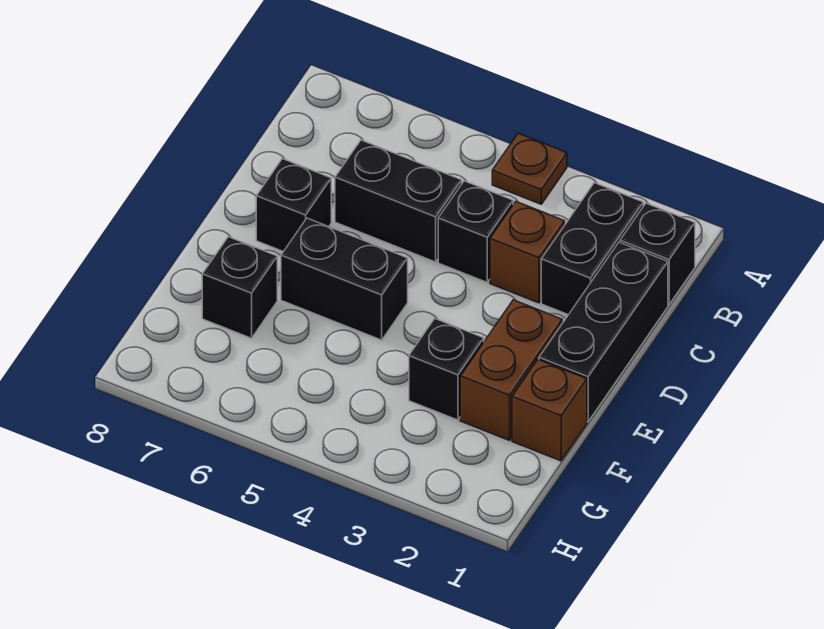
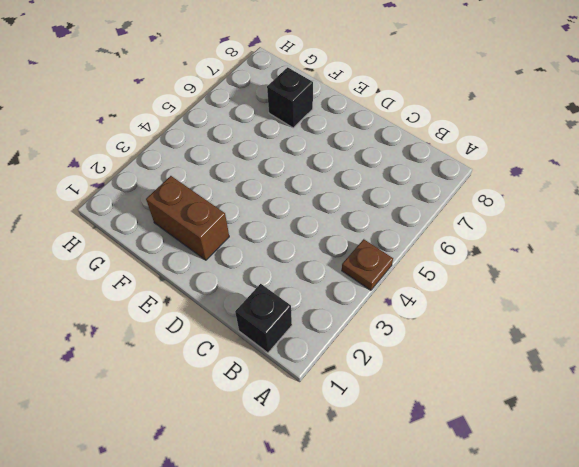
none -> black brick B2:C2 level 1
none -> black brick C1:E1 level 1
none -> brown brick C3 level 1

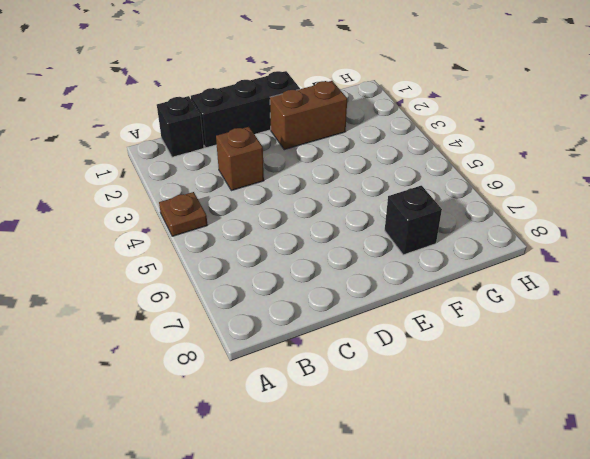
none -> black brick B2:C2 level 1
none -> black brick C4 level 1
none -> black brick C5:C6 level 1

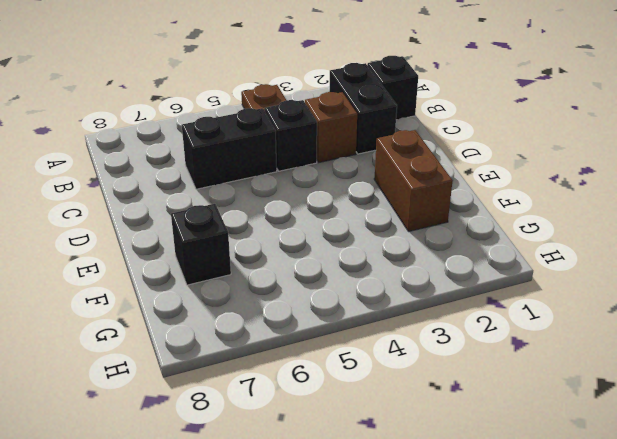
none -> black brick C1:E1 level 1
none -> black brick D7 level 1
none -> black brick E5:E6 level 1

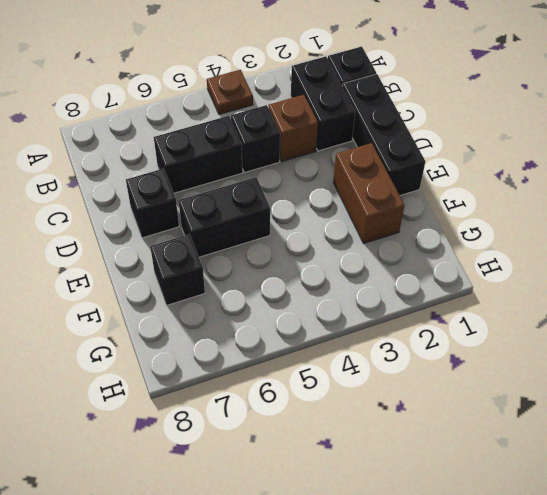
none -> brown brick F1 level 1
none -> black brick F3 level 1

